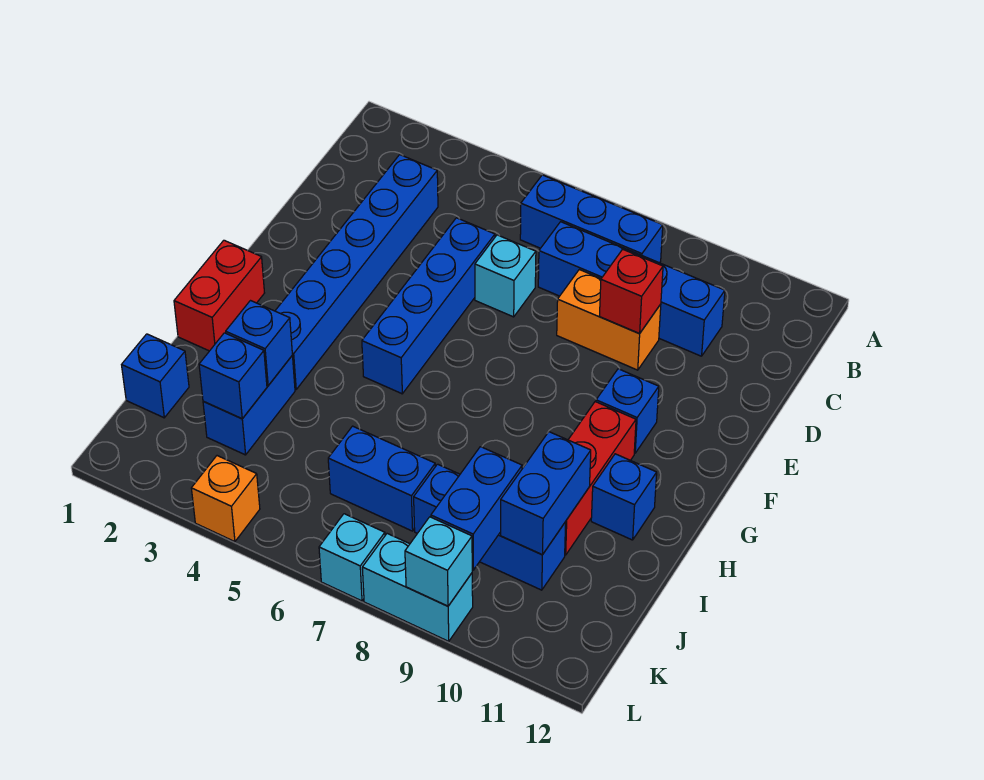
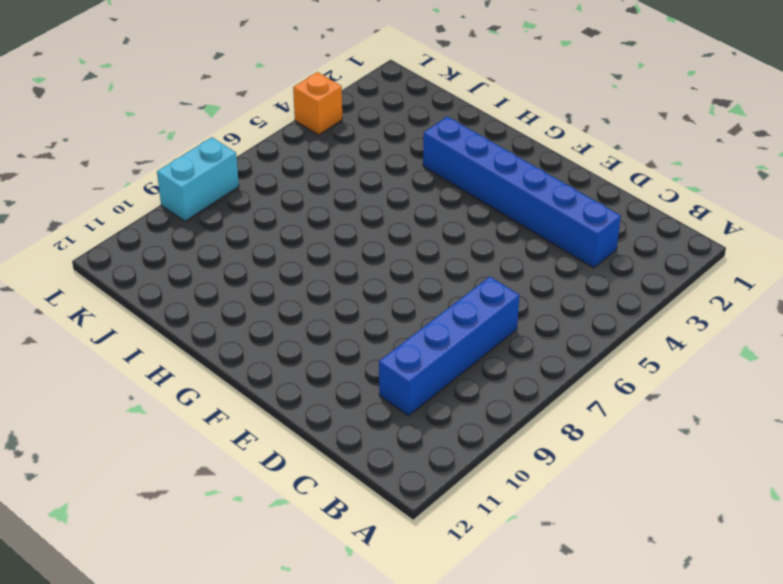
none -> blue brick B6:B8 level 1
none -> blue brick D5:G5 level 1
none -> cyan brick D6 level 1

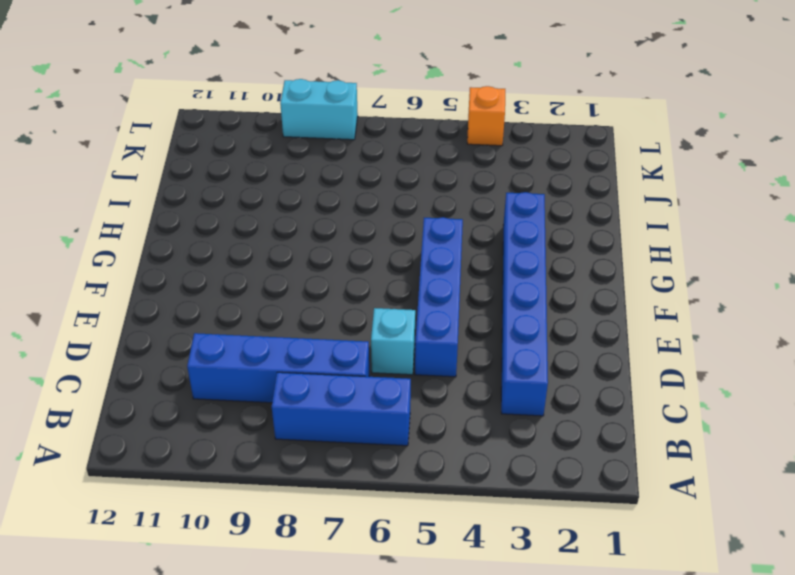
none -> orange brick D8:D9 level 1
none -> blue brick F10 level 1
none -> red brick G1:H1 level 1

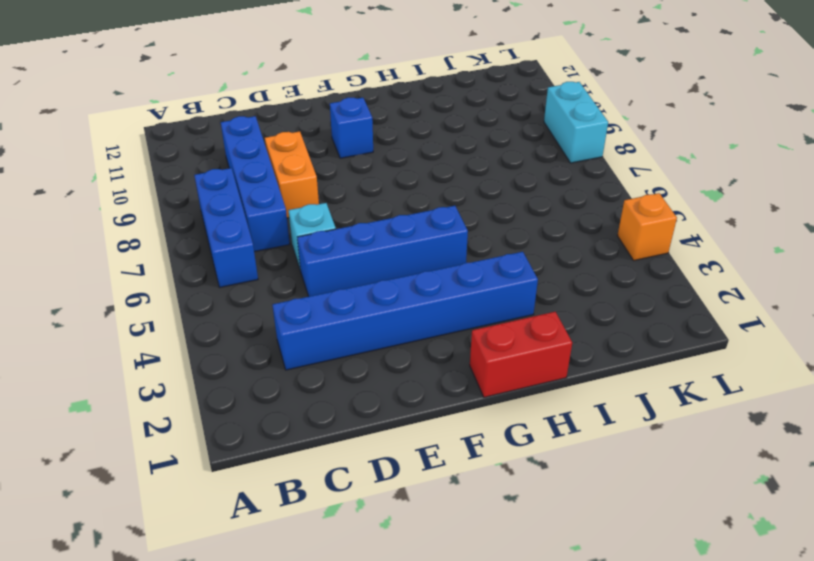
none -> red brick G10:I10 level 1
none -> blue brick H11 level 1
none -> blue brick I3:J3 level 1

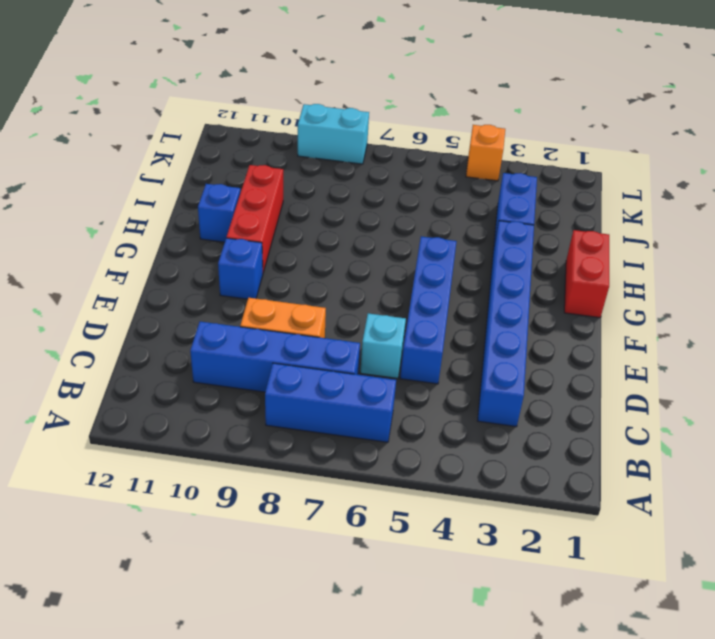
none -> blue brick J1 level 1
none -> blue brick J6:J7 level 1
none -> blue brick J8:J10 level 1

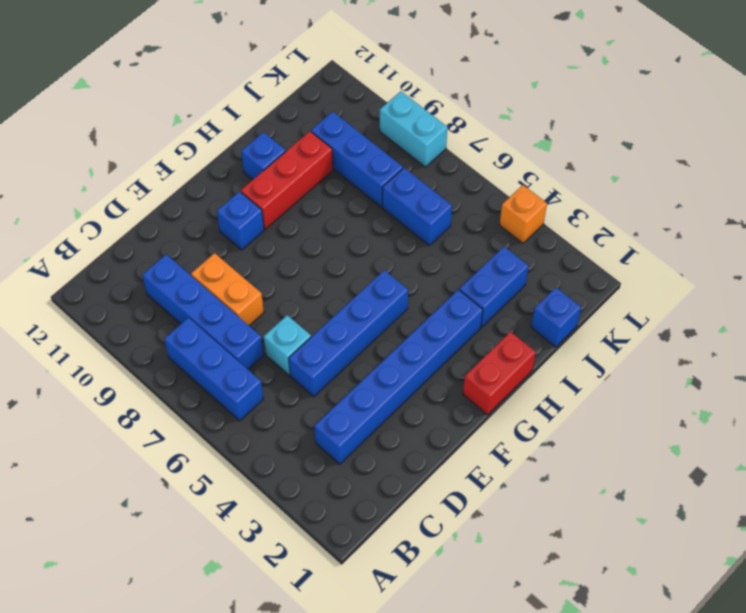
none -> cyan brick L7 level 1
none -> red brick D9 level 2
none -> blue brick I3 level 2

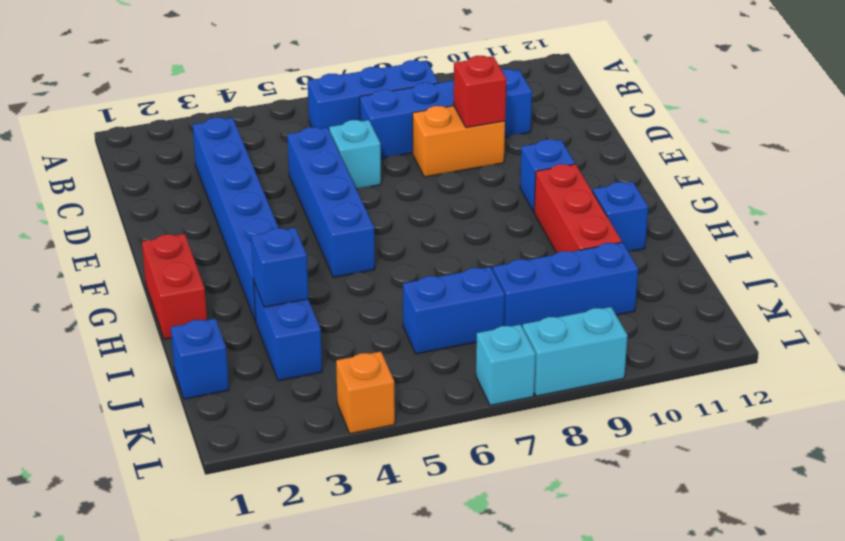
none -> blue brick I10:J10 level 2
none -> blue brick J3 level 2
none -> blue brick J9:K9 level 2

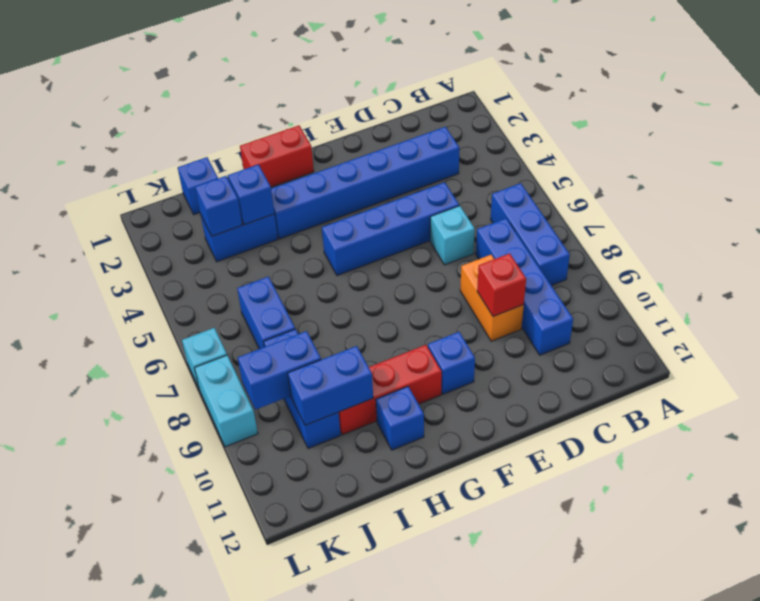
none -> orange brick L4 level 1
none -> cyan brick L9 level 2

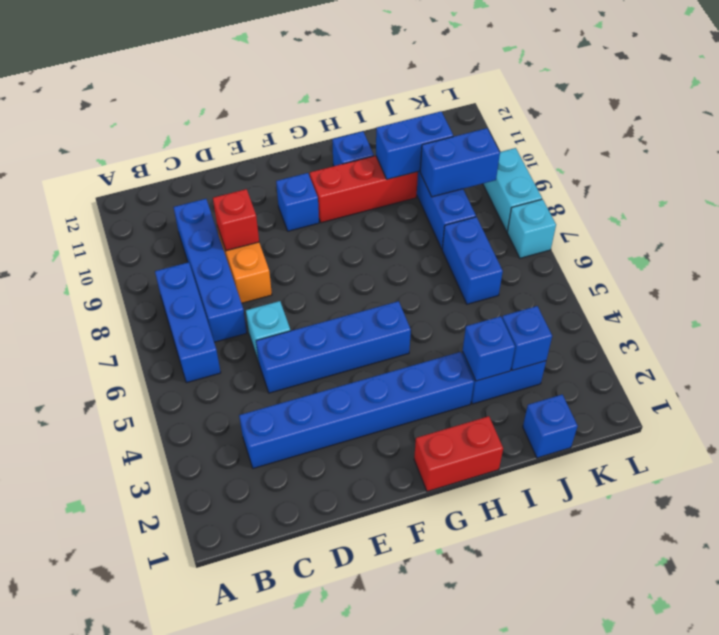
none -> orange brick L4 level 1
none -> cyan brick L9 level 2

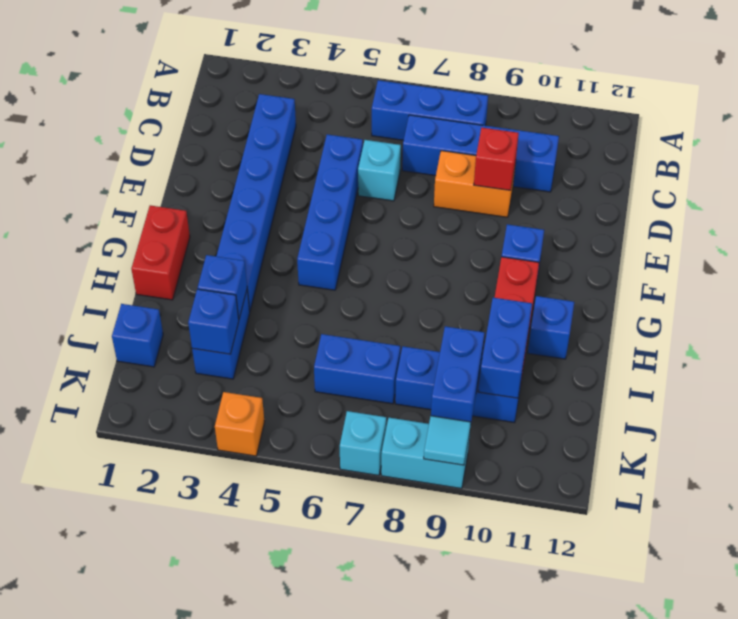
cyan tile L9 level 2 -> cyan brick L9 level 2

